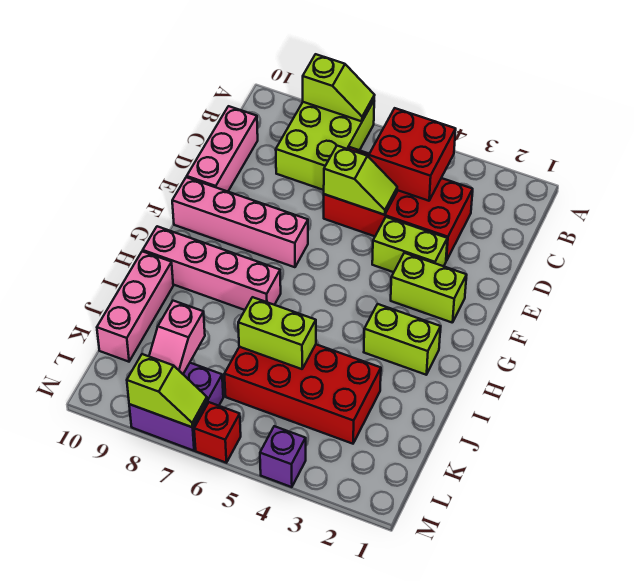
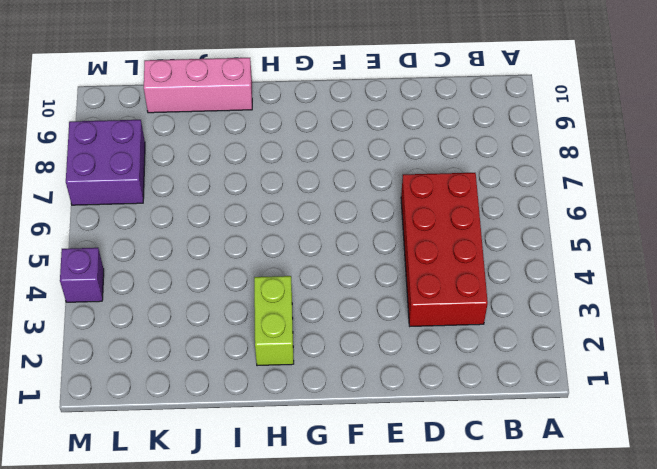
none -> lime brick A7:C8 level 1
none -> pink brick C10:E10 level 1
none -> lime brick E3:E4 level 1

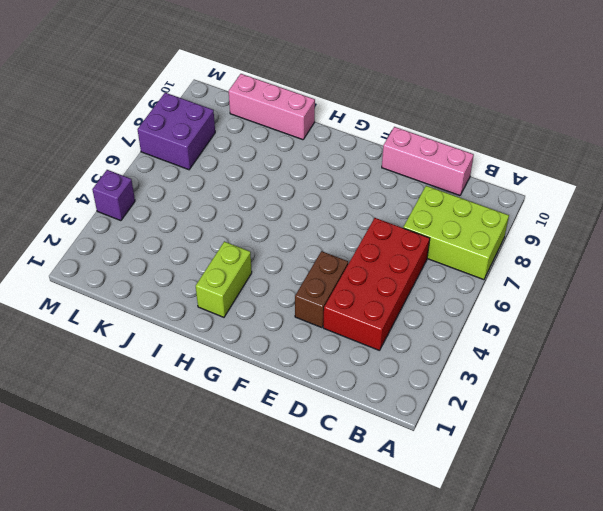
brown brick E3:E4 level 1 -> lime brick E3:E4 level 1
none -> lime brick F2:F3 level 1
none -> pink brick F7:F10 level 1
none -> pink brick H7:H10 level 1

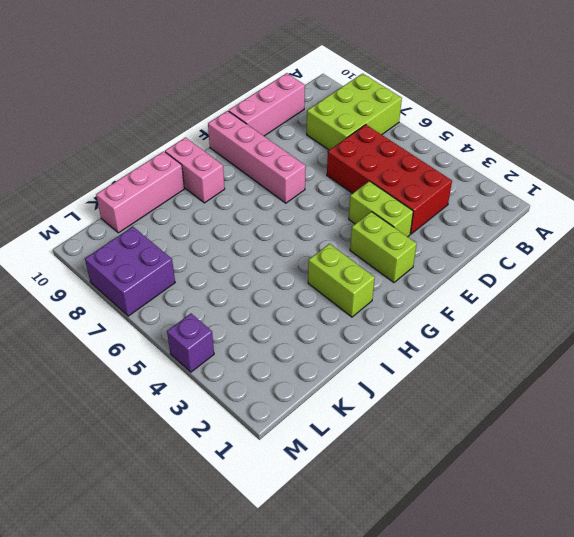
pink brick H9:H10 level 1 -> pink brick H7:H10 level 1
none -> red brick J3:K6 level 1
none -> red brick M6 level 1
none -> lime slope A7:A8 level 2 top 8

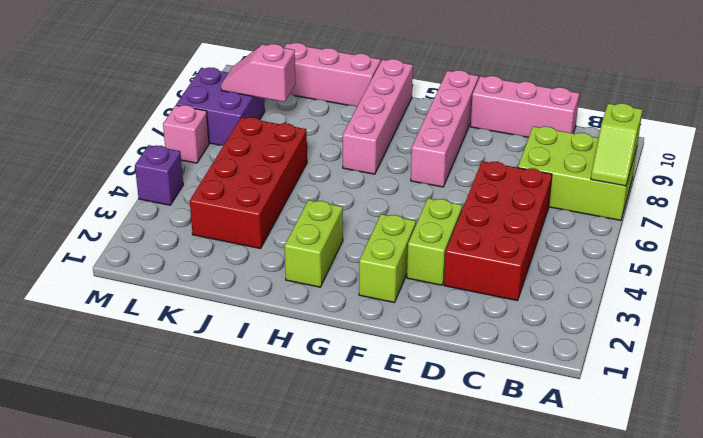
pink brick M6 level 1 -> red brick M6 level 1
none -> red brick B4:C5 level 2
none -> lime slope D5:D6 level 2 top 6
none -> lime brick J5:J6 level 2

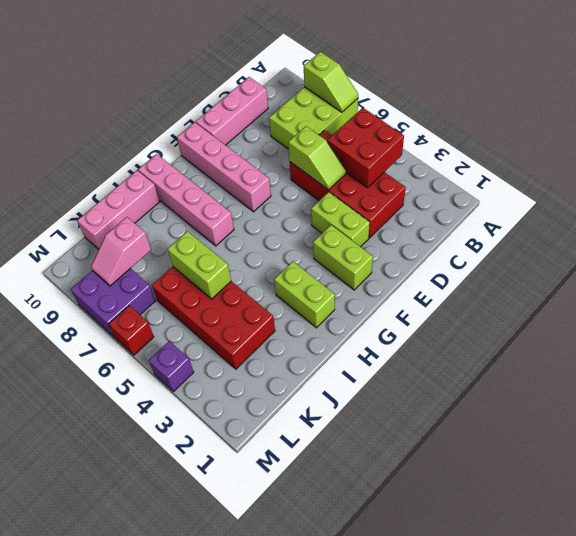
none -> lime slope M7:M8 level 2 top 8

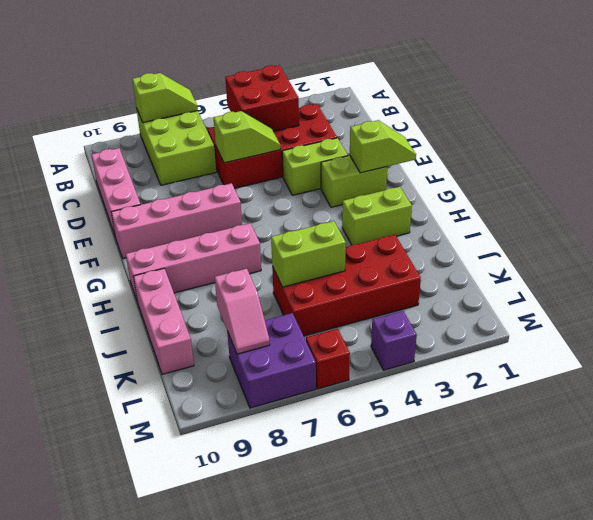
lime slope F1:F2 level 2 top 2 -> lime slope M7:M8 level 2 top 8

